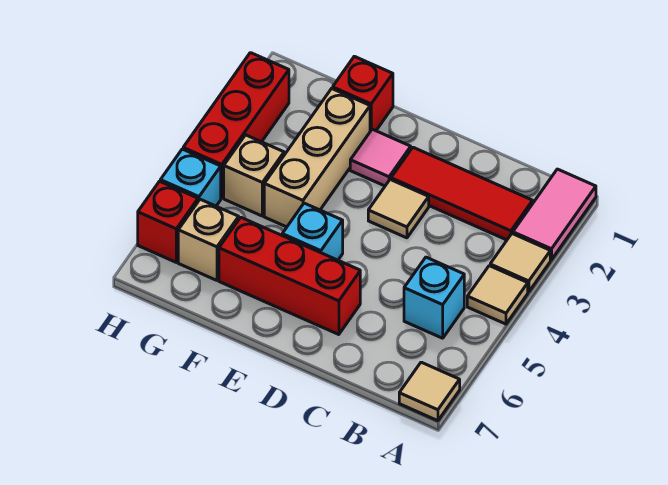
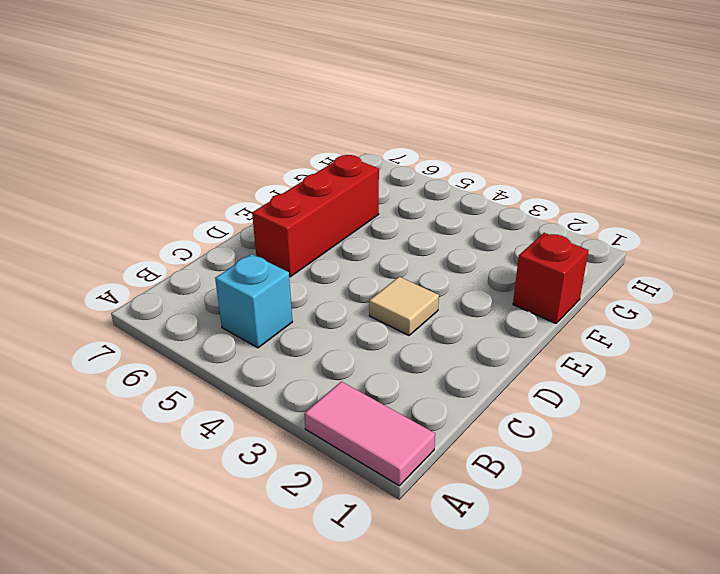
none -> tan tile A3 level 1
none -> tan tile A4 level 1
none -> tan tile A7 level 1

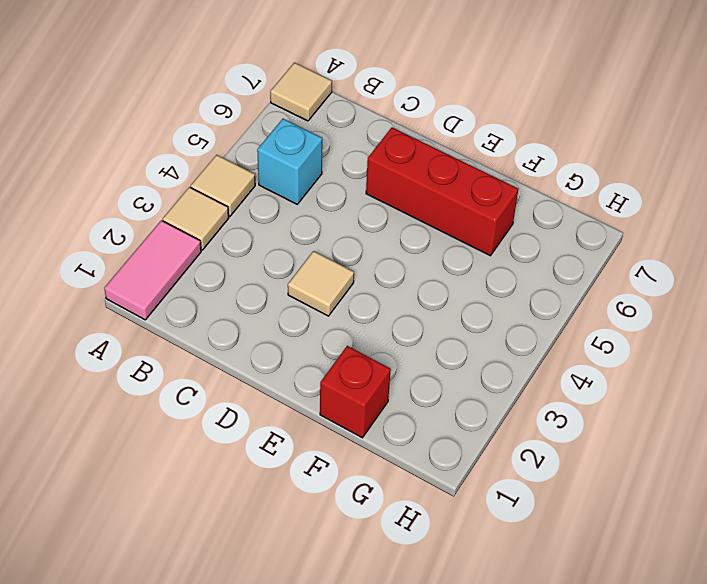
none -> red tile B2:D2 level 1
none -> pink tile E2 level 1
none -> cyan brick E5 level 1

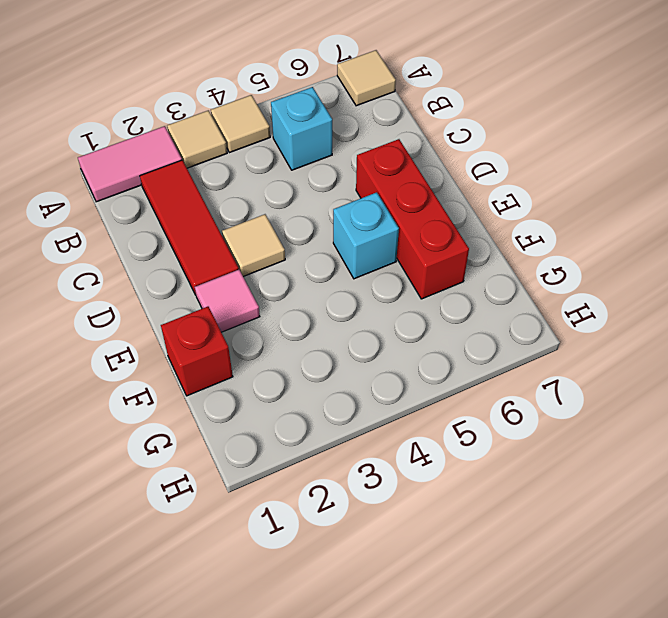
none -> tan brick F2:F4 level 1
none -> tan brick G4 level 1
none -> tan brick G6 level 1

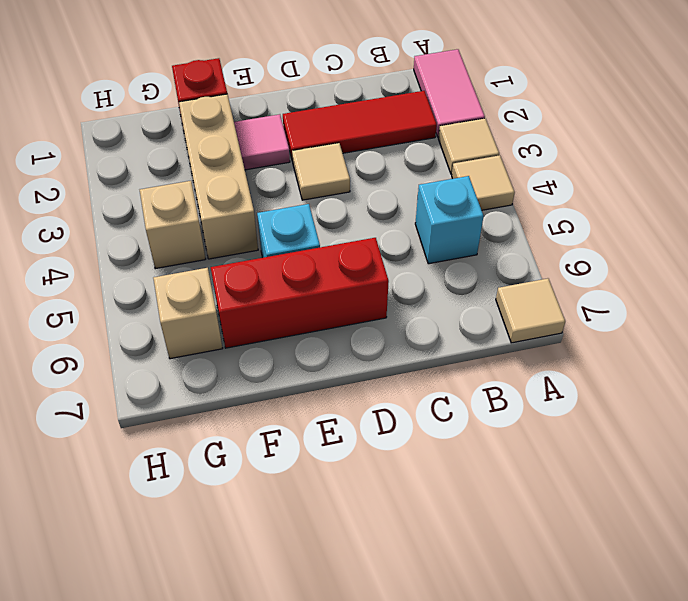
none -> red brick H2:H4 level 1
none -> cyan brick H5 level 1
none -> red brick H6 level 1

